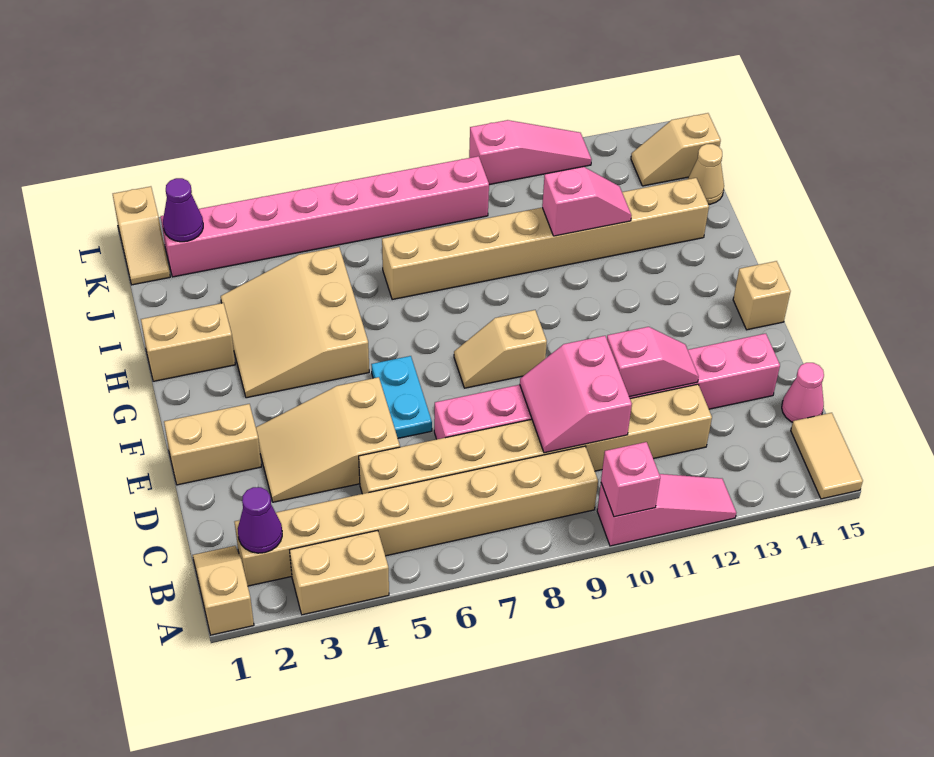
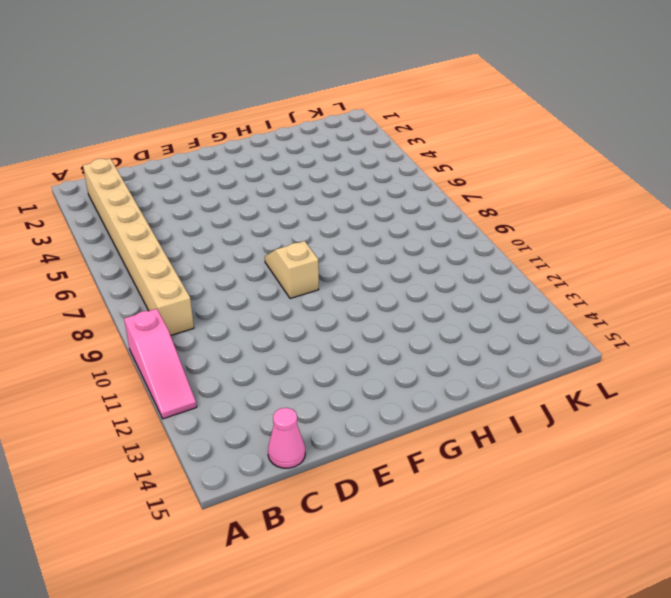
none -> tan slope A1:B1 level 1 top A
none -> tan brick A3:A4 level 1
none -> tan tile A15:B15 level 1

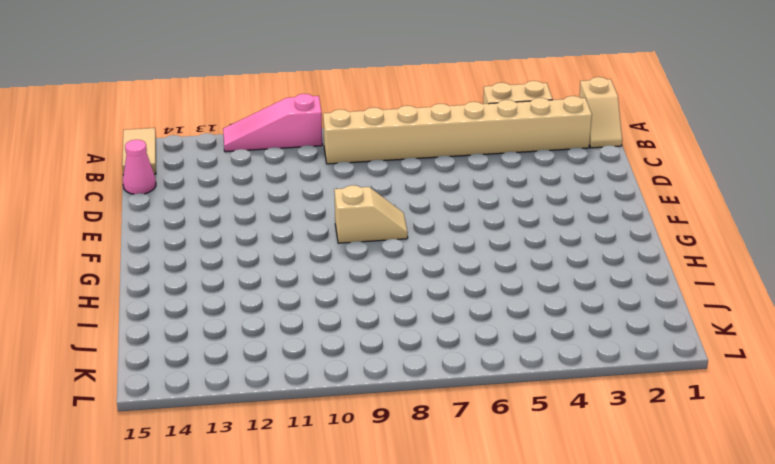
none -> tan brick C5:C12 level 1
none -> tan slope D3:E5 level 1 top 5
none -> pink brick D7:D14 level 1

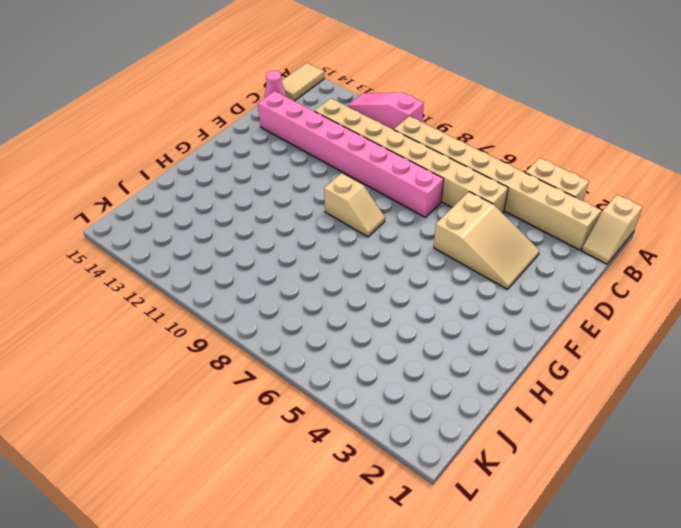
none -> tan brick E1:E2 level 1
none -> cyan plate E6:F6 level 1
none -> tan brick F15 level 1

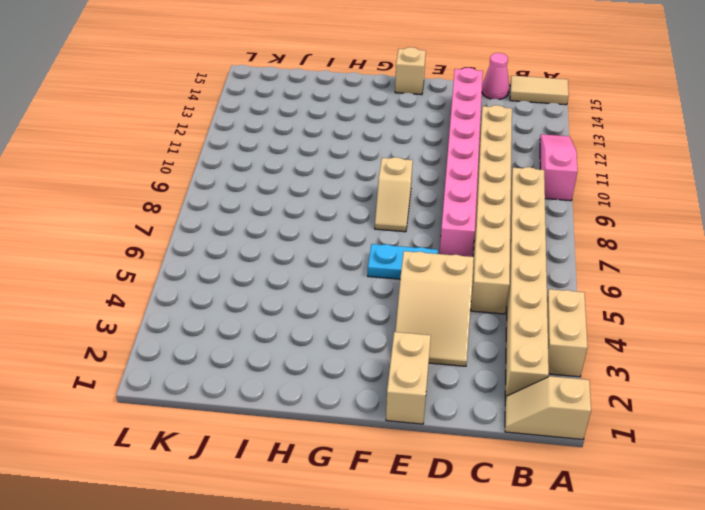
none -> tan slope G3:I5 level 1 top 5
none -> tan brick H1:H2 level 1
none -> tan brick I7:I14 level 1

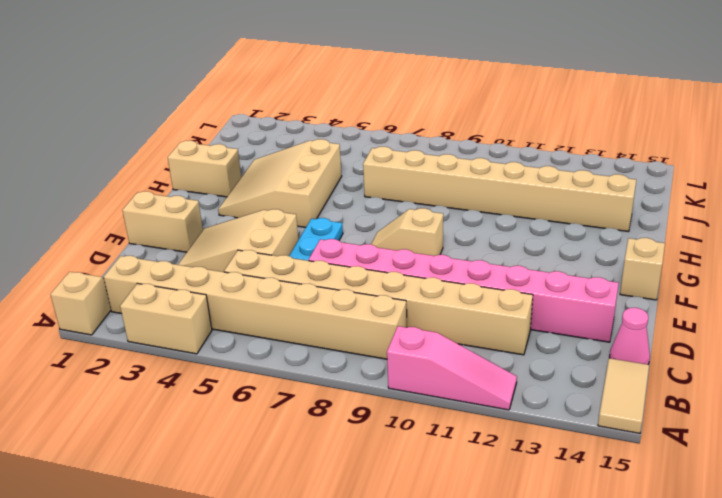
none -> tan cone J15 level 1
none -> tan slope K1:L1 level 1 top L
none -> pink brick K2:K9 level 1

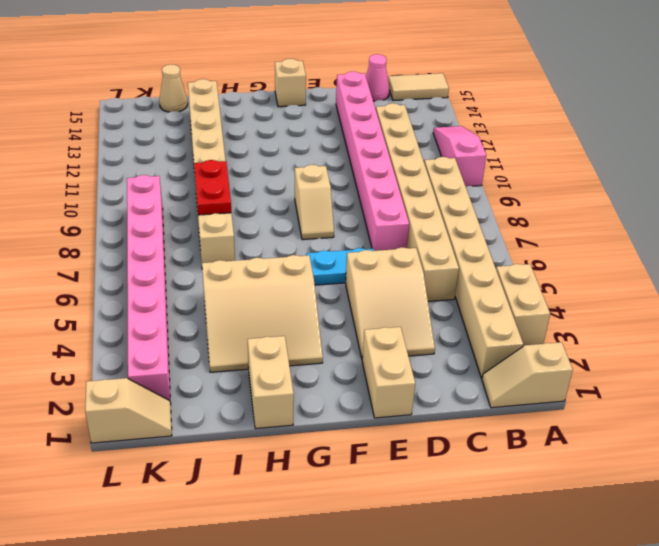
red plate I8:I9 level 2 -> none
none -> tan slope K14:K15 level 1 top 15
none -> pink slope L10:L12 level 1 top 10
none -> pink brick A10 level 2

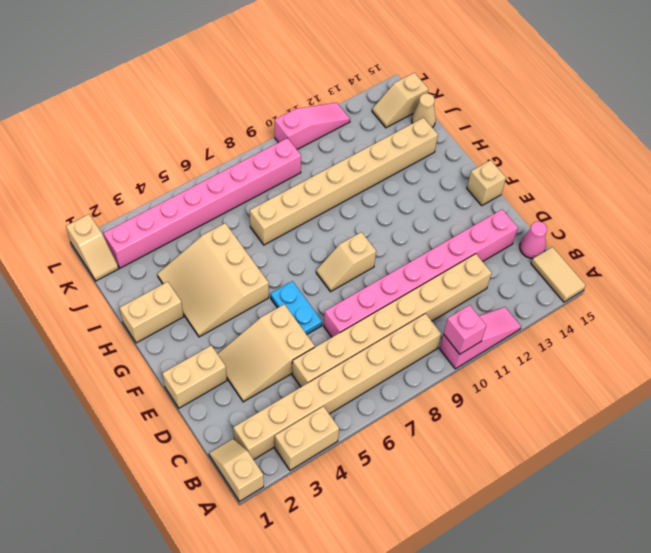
none -> purple cone B2 level 2
none -> pink slope C9:D10 level 2 top 10
none -> pink slope D11:D12 level 2 top 11

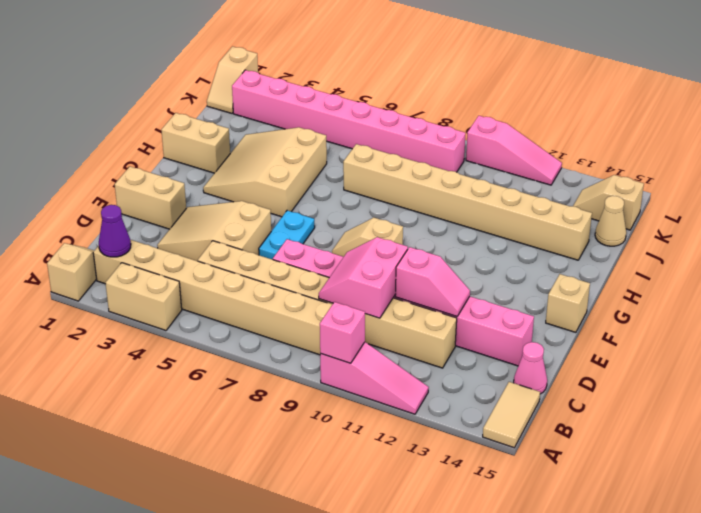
none -> pink slope I11:I12 level 2 top 11
none -> purple cone K2 level 2

